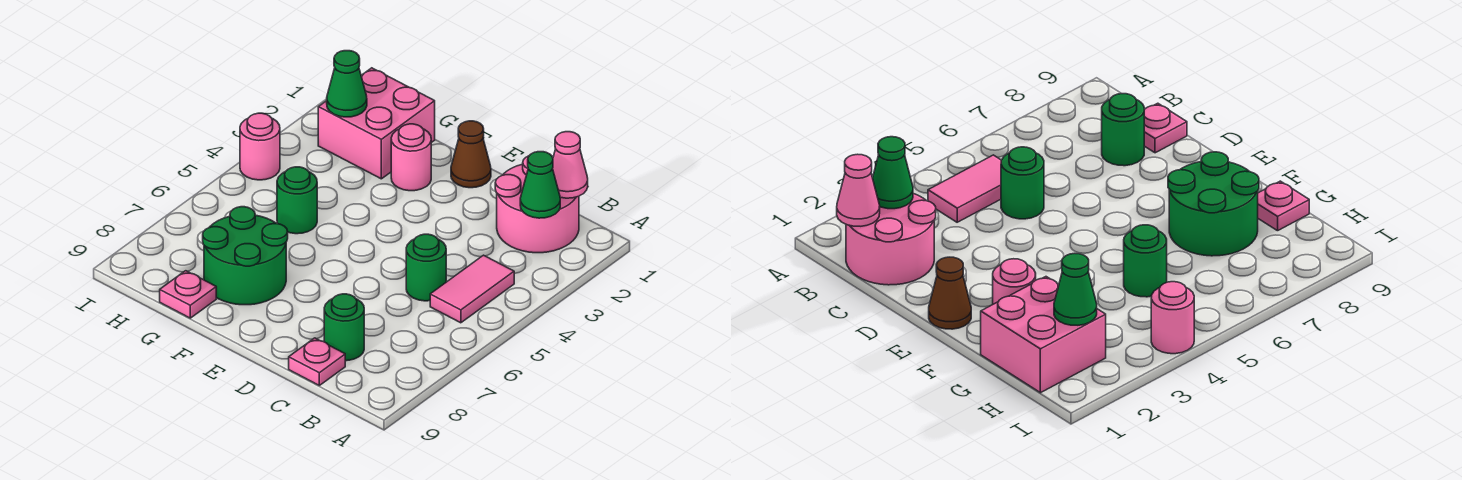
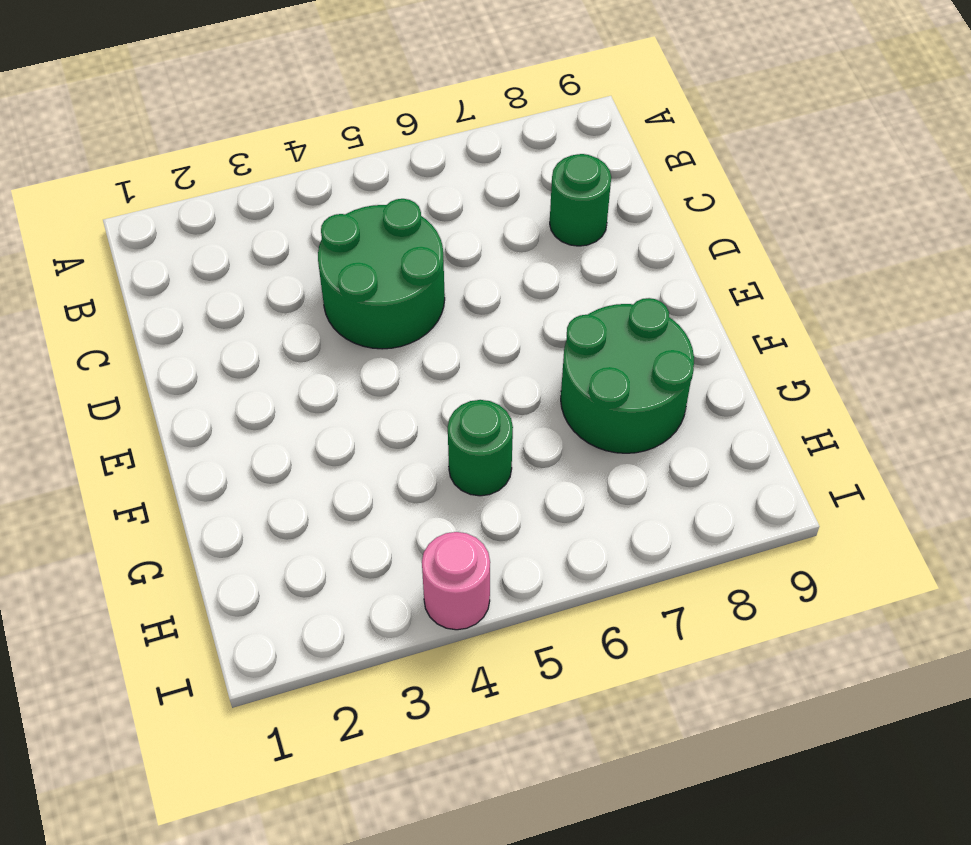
green round brick C4:D5 level 1 -> green round brick C5 level 1
none -> pink round brick B1:C2 level 1
none -> pink tile B4:B5 level 1
none -> pink plate C9 level 1

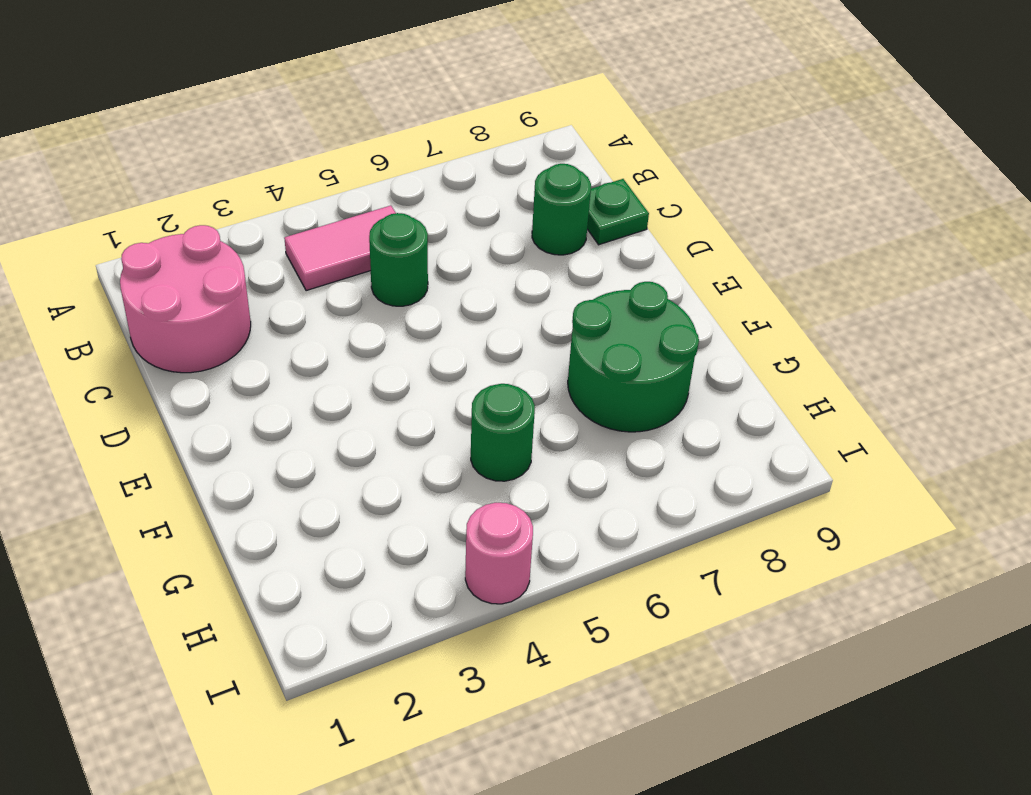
green plate C9 level 1 -> pink plate C9 level 1
none -> brown cone E1 level 1
none -> pink round brick F2 level 1
none -> pink brick G1:H2 level 1

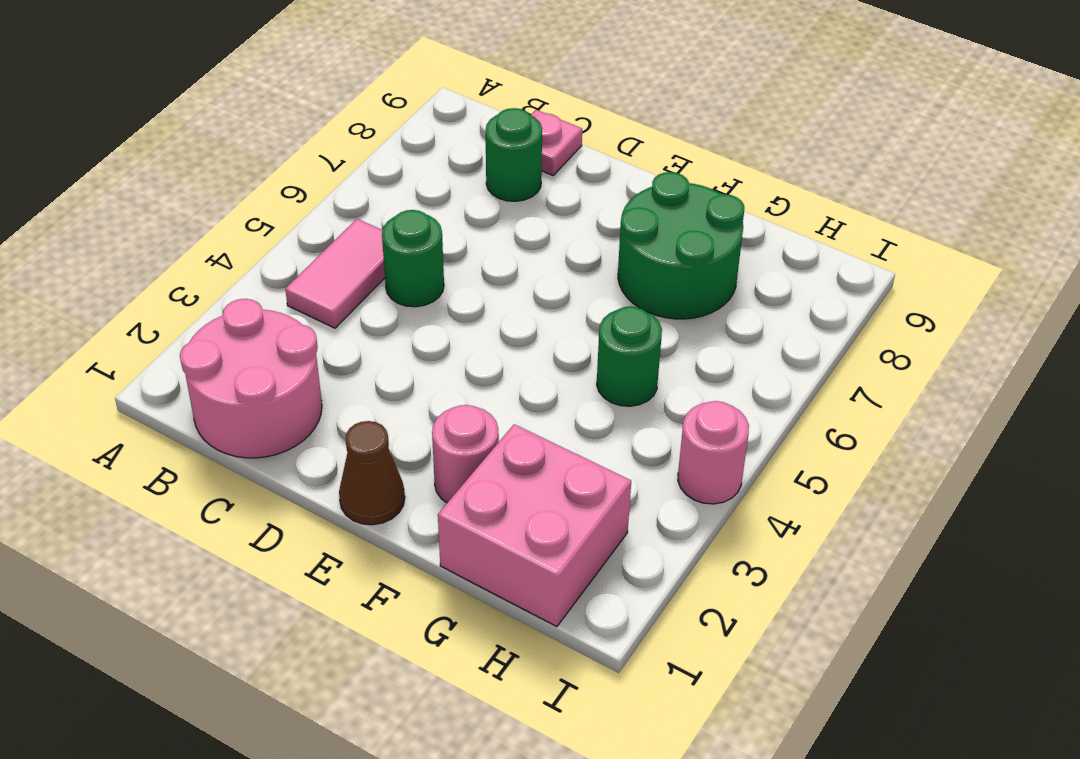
none -> pink plate G9 level 1
none -> pink cone B1 level 2
none -> green cone B2 level 2

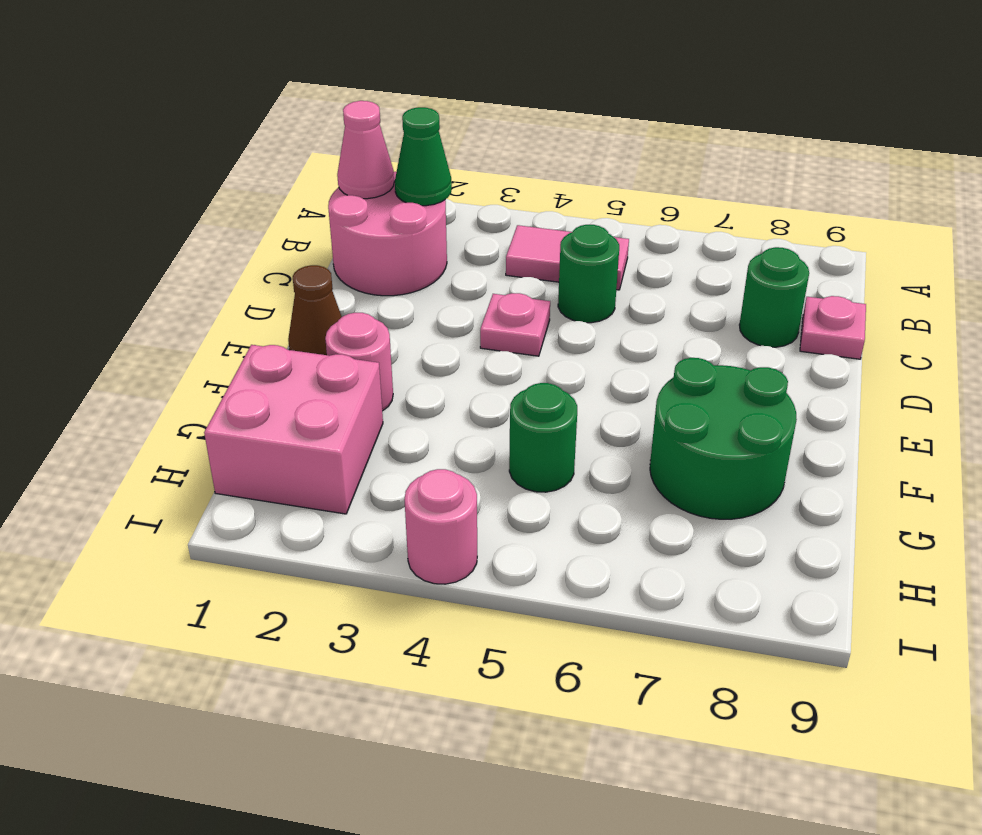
pink plate D4 level 1 -> pink plate G9 level 1
none -> green cone H2 level 2

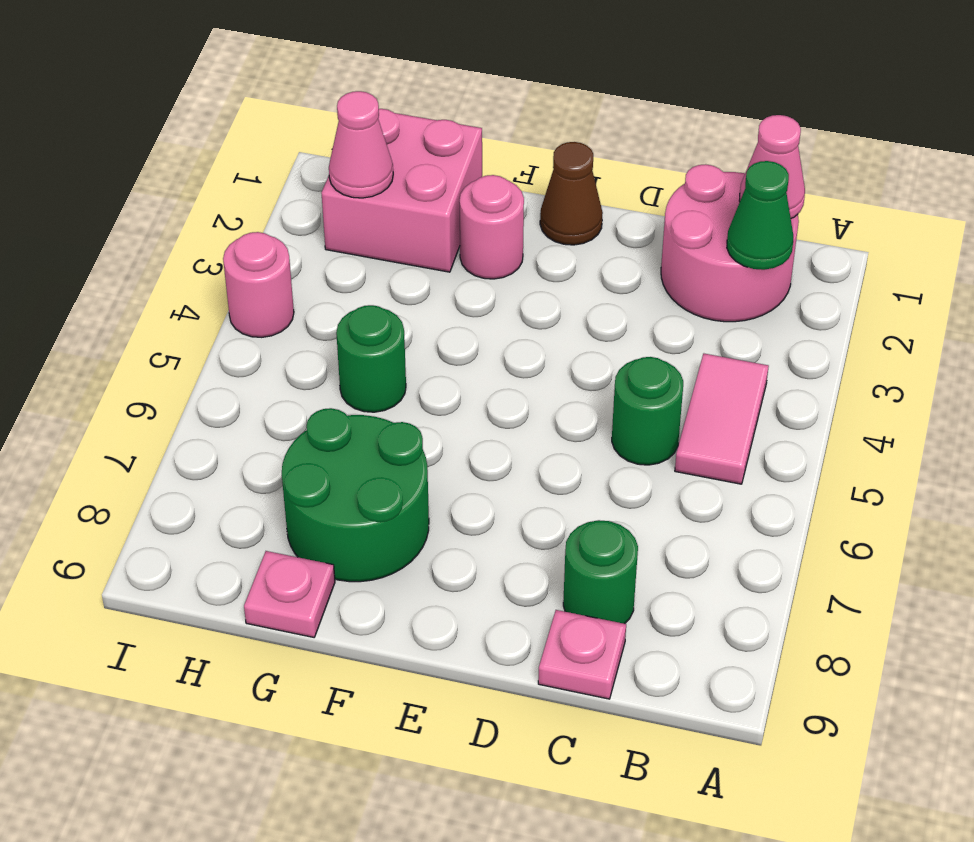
pink cone H2 level 2 -> green cone H2 level 2

